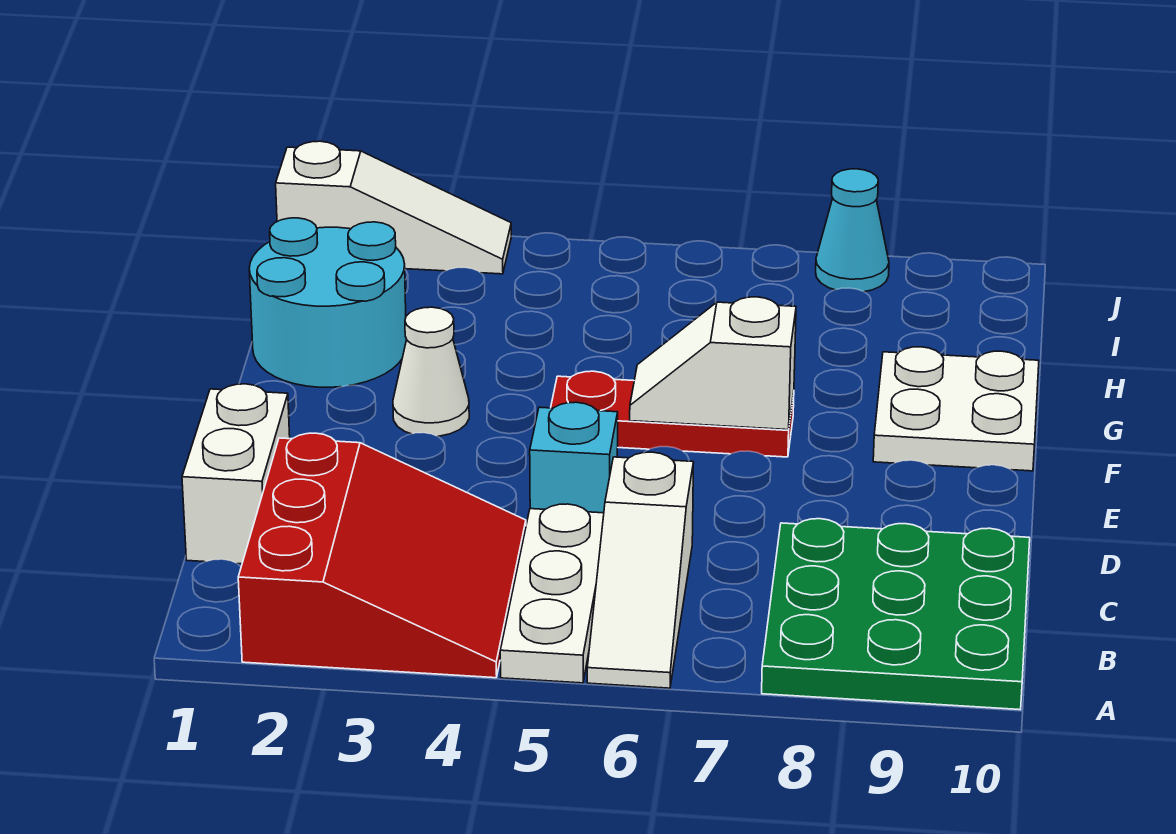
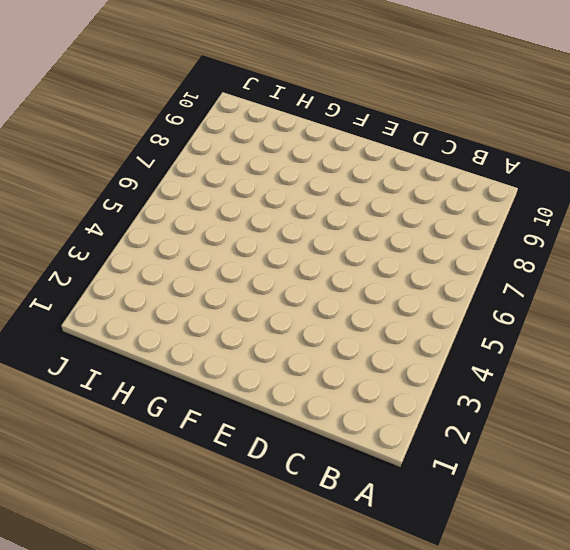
none -> red slope A2:C4 level 1 top 2
none -> white plate A5:C5 level 1
none -> white slope A6:C6 level 1 top C

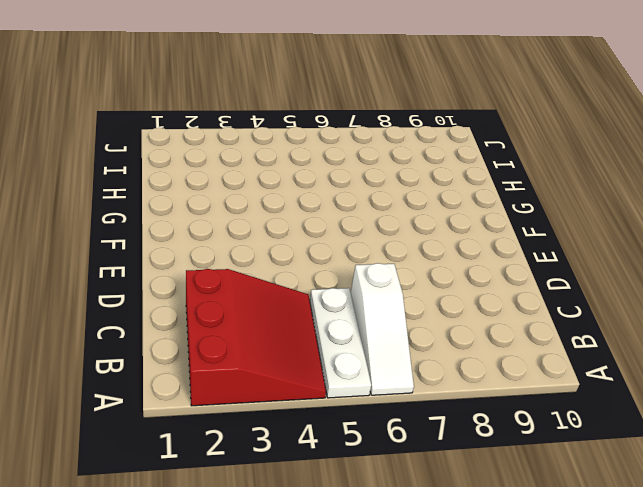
none -> green plate A8:C10 level 1
none -> white brick C1:D1 level 1
none -> cyan brick D5 level 1

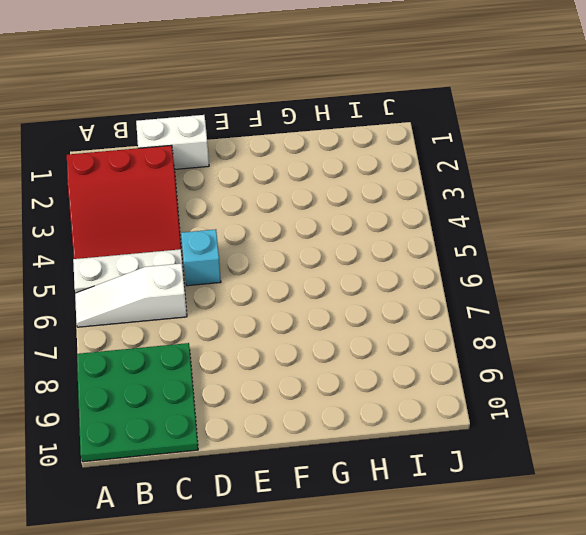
none -> white cone F3 level 1
none -> red plate F5:F7 level 1
none -> white plate F9:G10 level 1

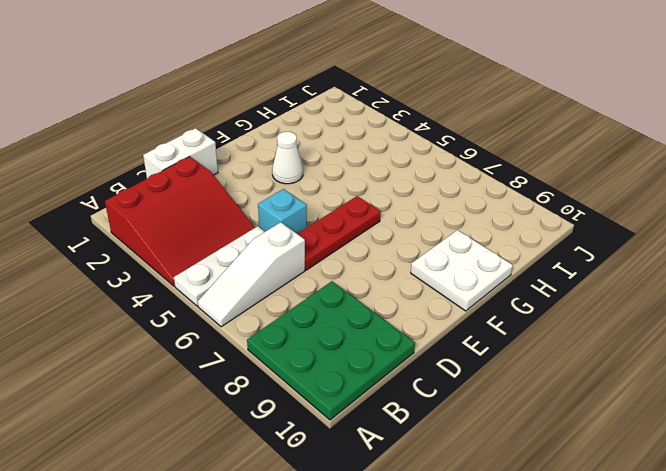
red plate D6:F6 level 1 -> red plate F5:F7 level 1
none -> cyan round brick G1:H2 level 1
none -> white slope J1:J3 level 1 top 1
none -> cyan cone J8 level 1

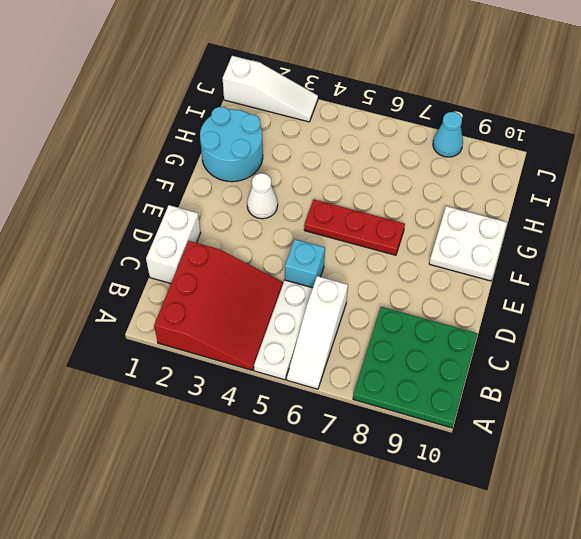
none -> white slope F6:F7 level 2 top 7

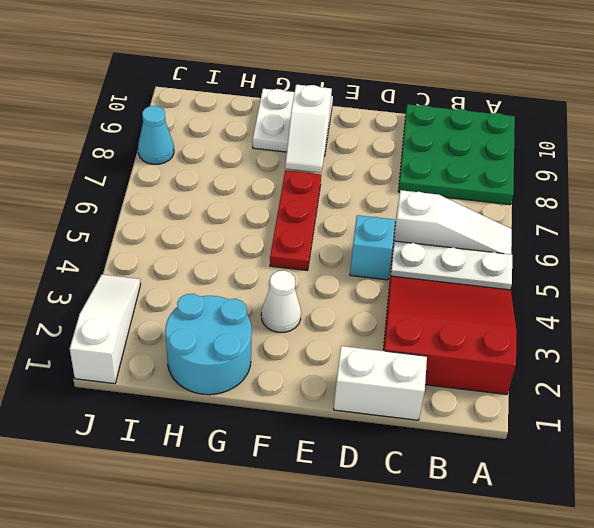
white slope F8:F9 level 2 top 9 -> white slope F6:F7 level 2 top 7

